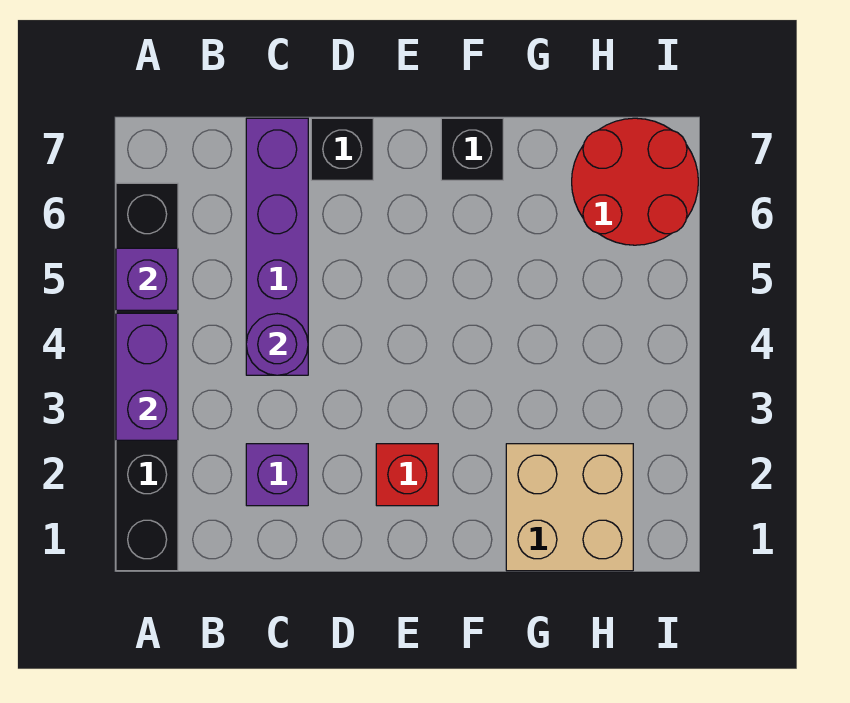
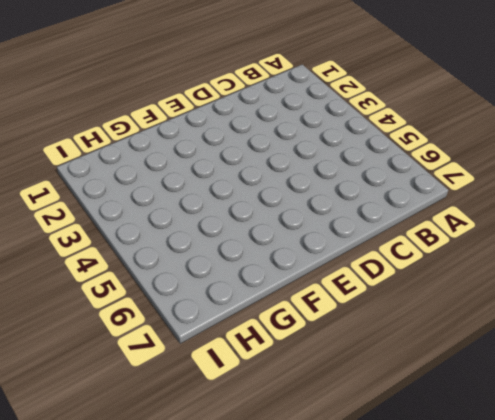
none -> black brick A1:A6 level 1
none -> purple brick C2 level 1

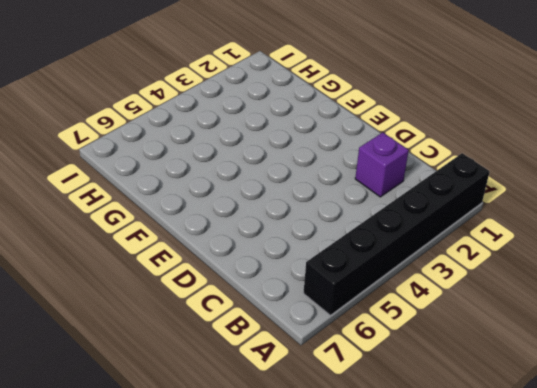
none -> purple brick C4:C7 level 1
none -> black brick D7 level 1

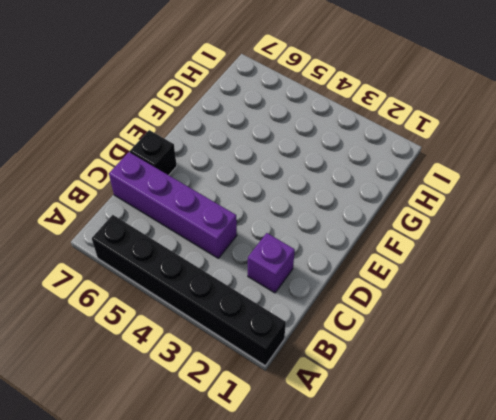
none -> red brick E2 level 1
none -> black brick F7 level 1

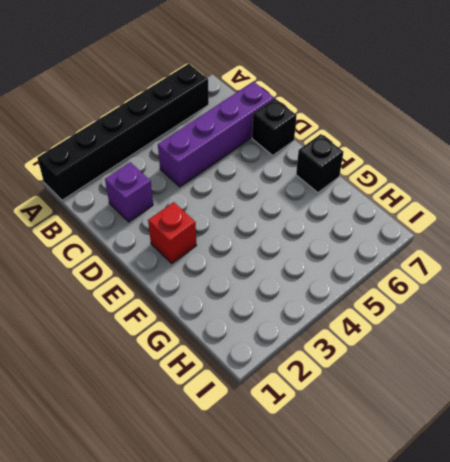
none -> tan brick G1:H2 level 1
none -> red round brick H6:I7 level 1

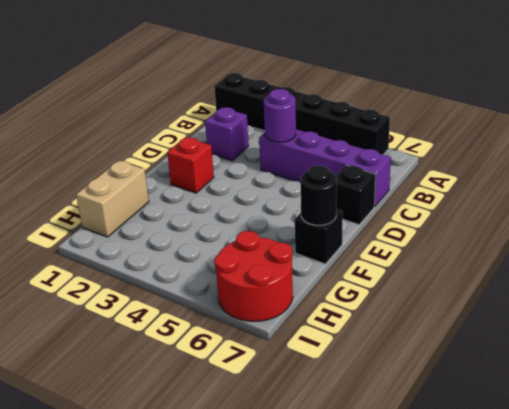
black round brick F7 level 2 -> none
tan brick G1:H1 level 1 -> tan brick G1:H2 level 1
none -> purple brick A3:A4 level 2
none -> purple brick A5 level 2

